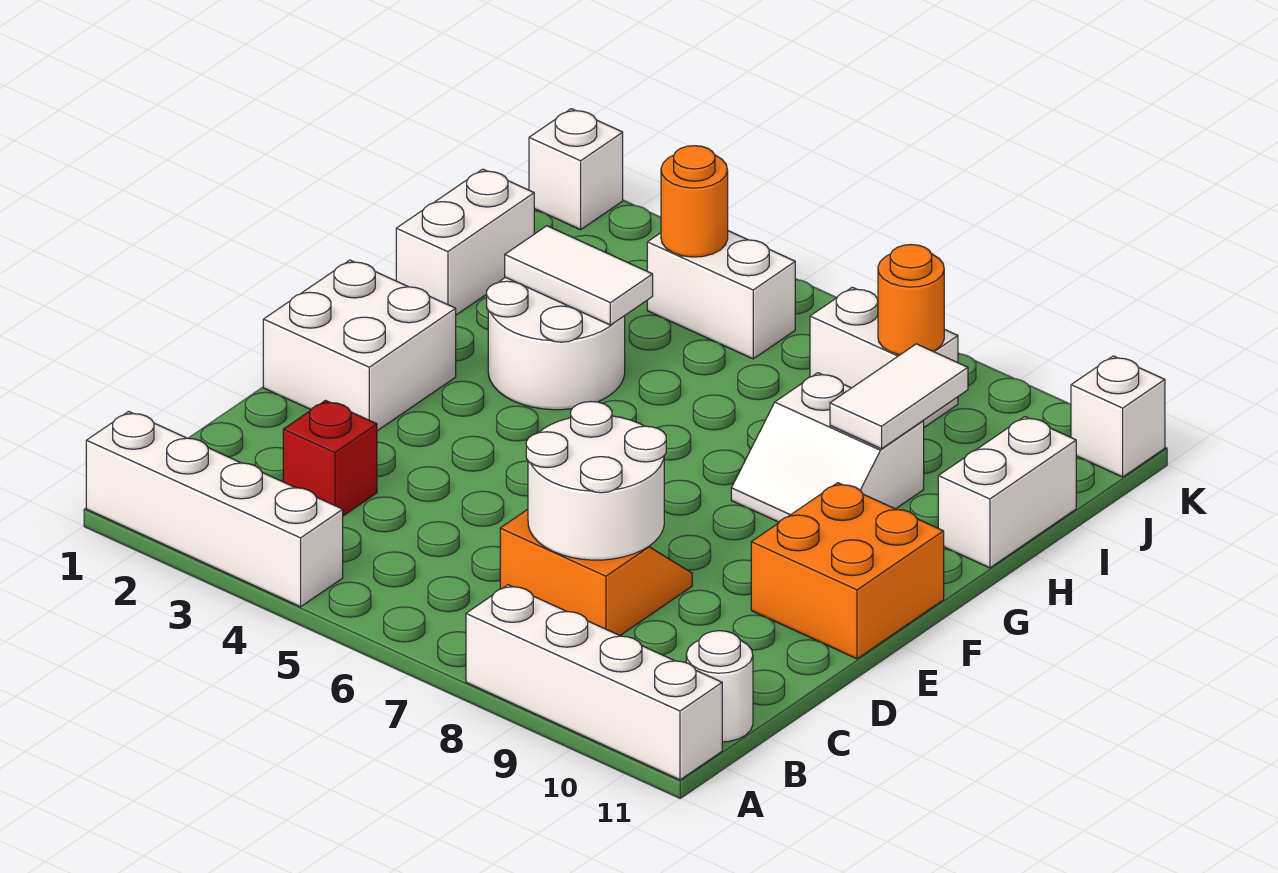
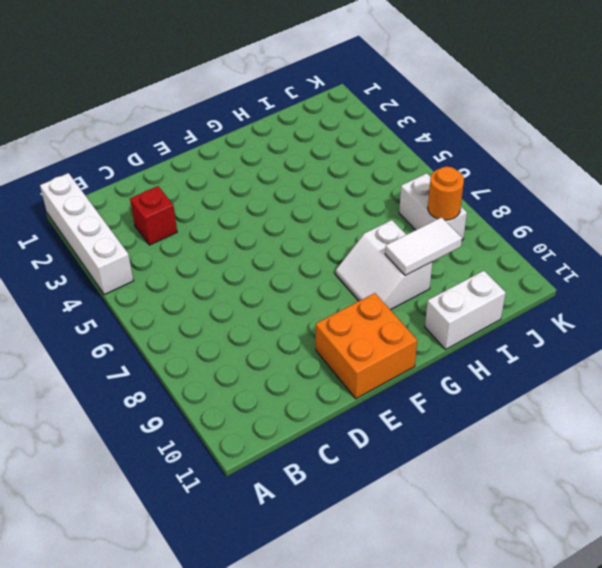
none -> white brick A8:A11 level 1
none -> white round brick B11 level 1
none -> orange slope C7:D8 level 1 top C

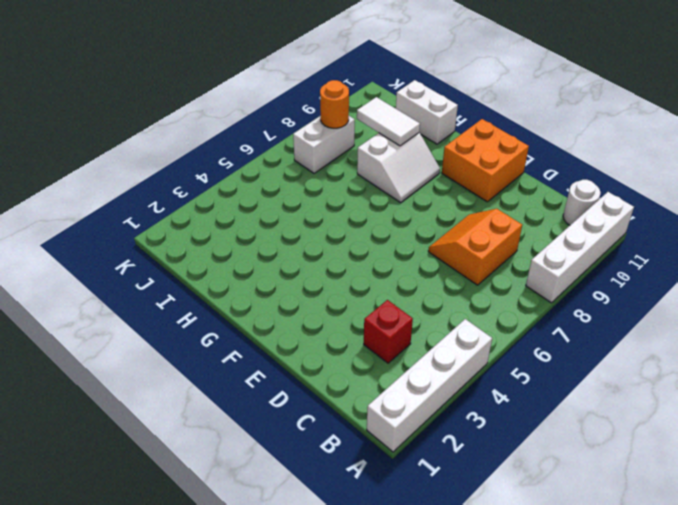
none -> white brick E1:F2 level 1
none -> white round brick G3:H4 level 1
none -> white brick H1:I1 level 1

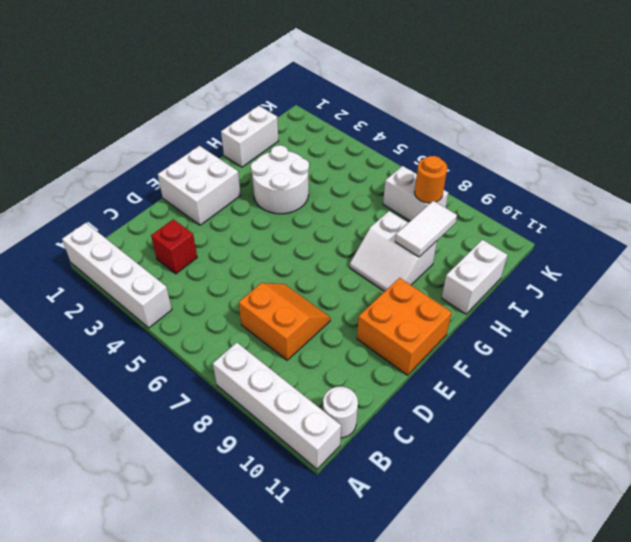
none -> white brick J4:J5 level 1
none -> white brick K1 level 1
none -> white brick K11 level 1

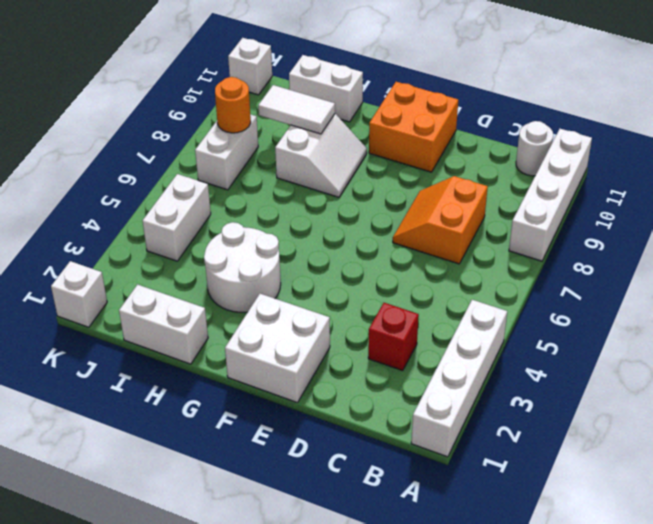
none -> white round brick C7:D8 level 2
none -> white tile H3:H4 level 2
none -> orange round brick J4 level 2

